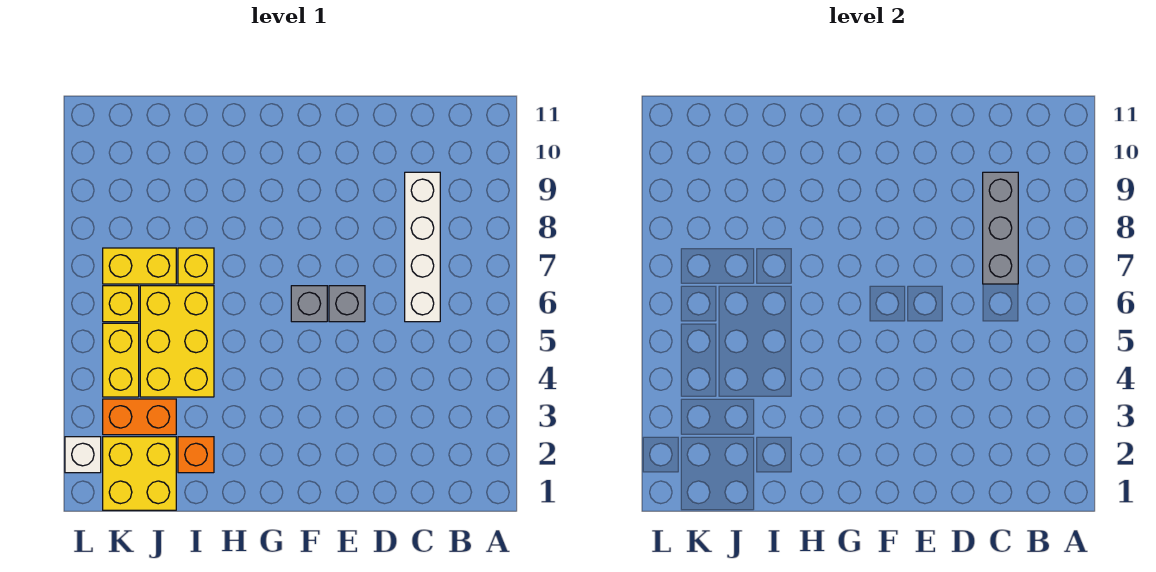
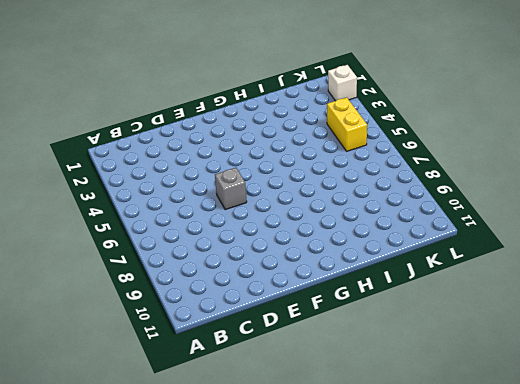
none -> white brick C6:C9 level 1
none -> grey brick F6 level 1
none -> orange brick I2 level 1

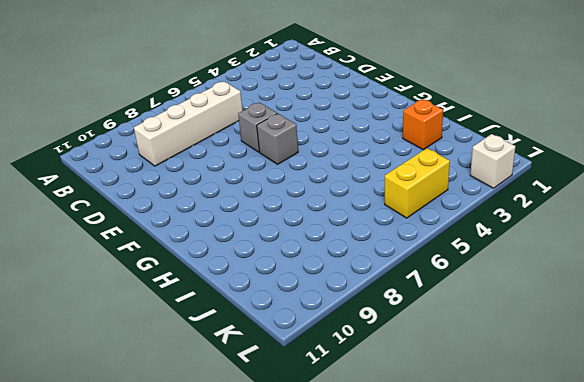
none -> yellow brick I4:J6 level 1
none -> yellow brick I7 level 1
none -> yellow brick J1:K2 level 1

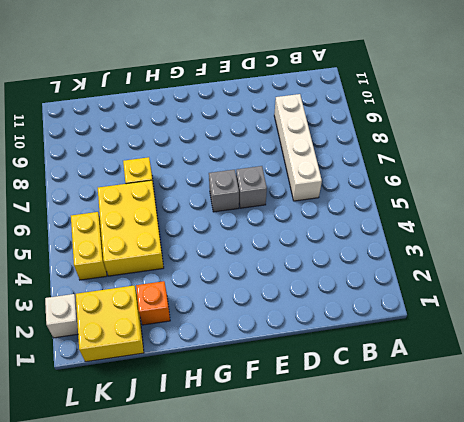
none -> orange brick J3:K3 level 1
none -> yellow brick J7:K7 level 1
none -> yellow brick K6 level 1

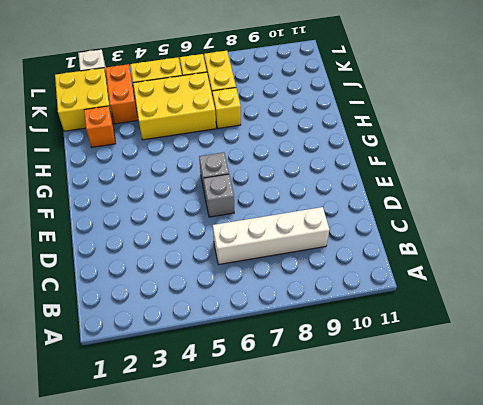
none -> grey brick C7:C9 level 2

